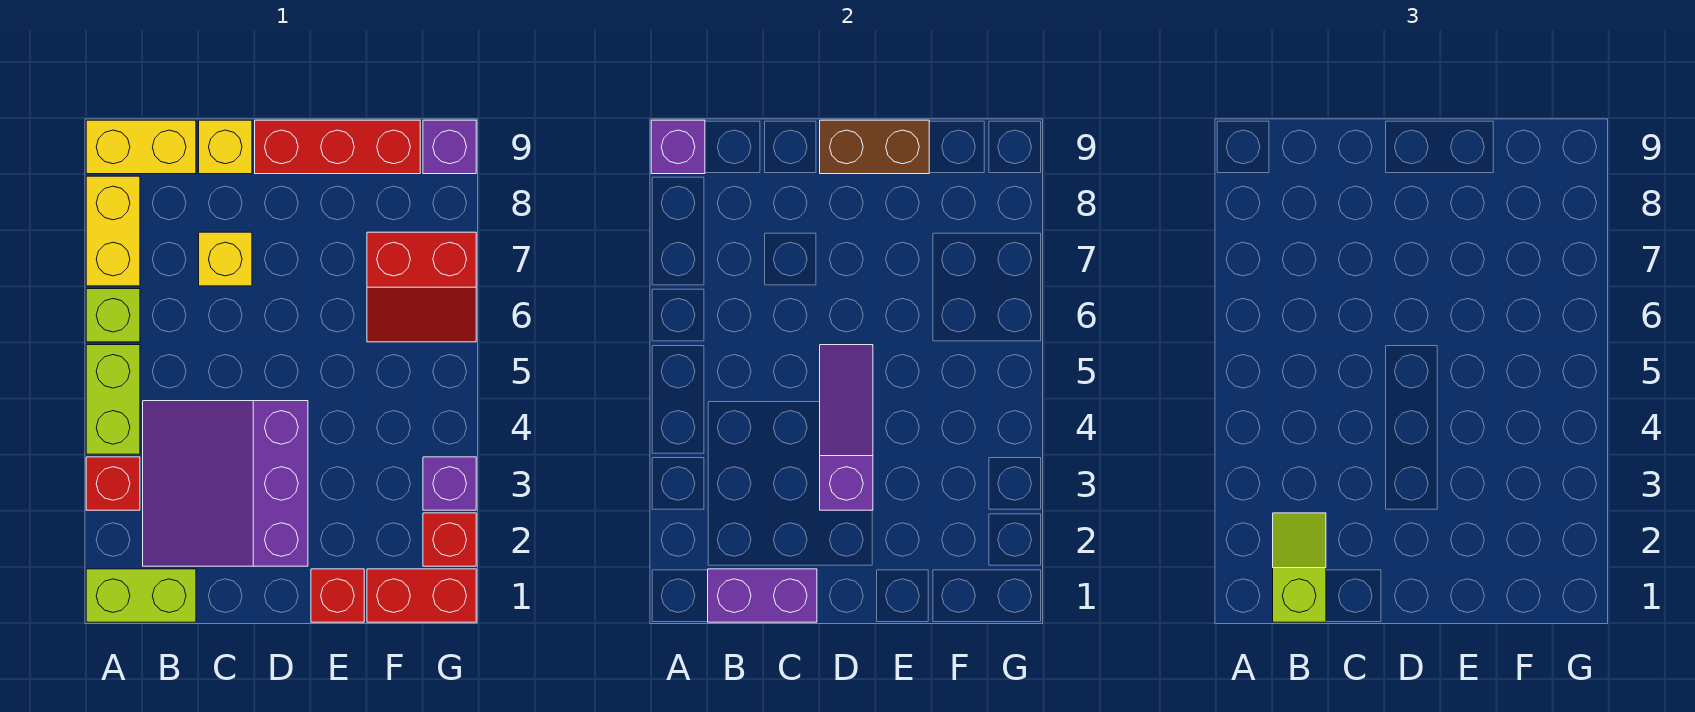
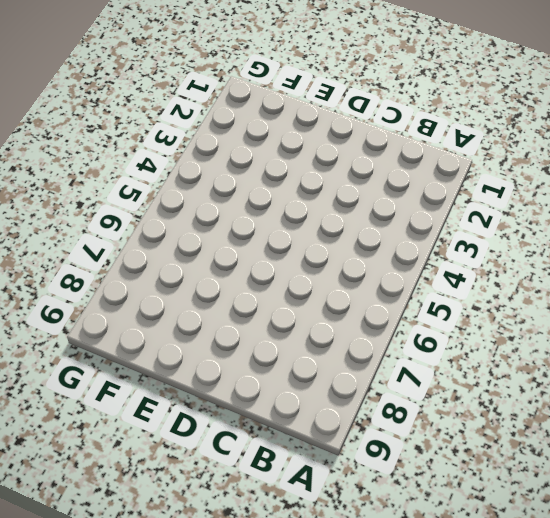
none -> lime brick A1:B1 level 1
none -> red brick A3 level 1
none -> lime brick A4:A5 level 1

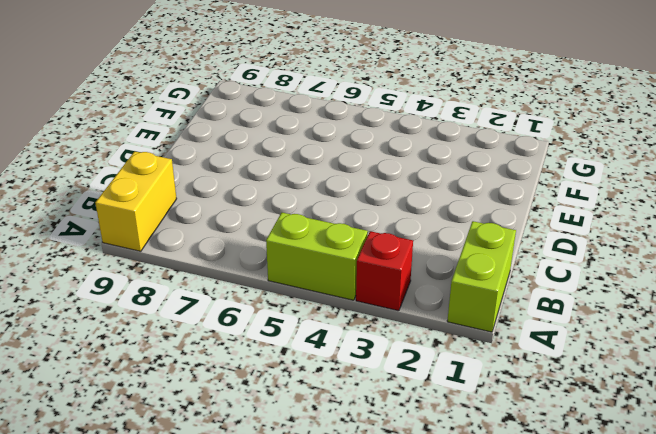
none -> lime brick A6 level 1
none -> yellow brick A7:A8 level 1
none -> purple slope B2:D4 level 1 top D

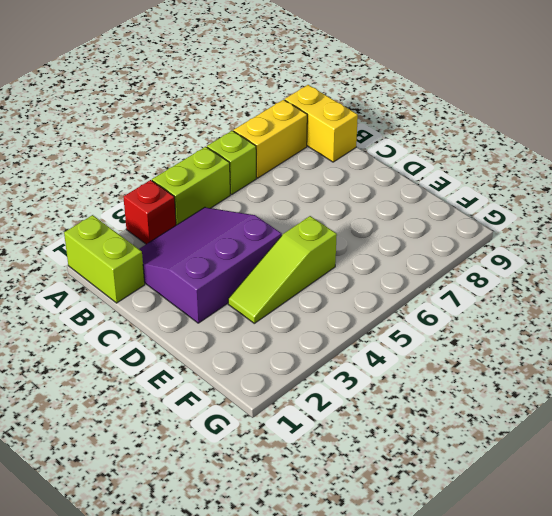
lime slope E3:E5 level 1 top 5 -> none
none -> yellow brick C7 level 1
none -> yellow brick C9 level 1
none -> red brick D9:F9 level 1

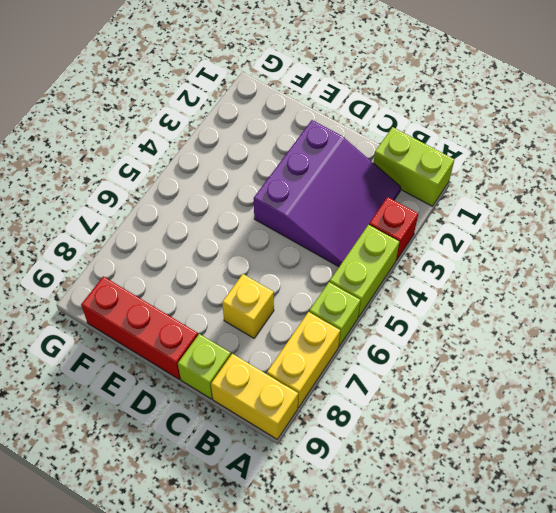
lime brick C9 level 1 -> yellow brick C9 level 1
none -> red brick E1 level 1
none -> red brick F1:G1 level 1
none -> red slope F6:G7 level 1 top 7

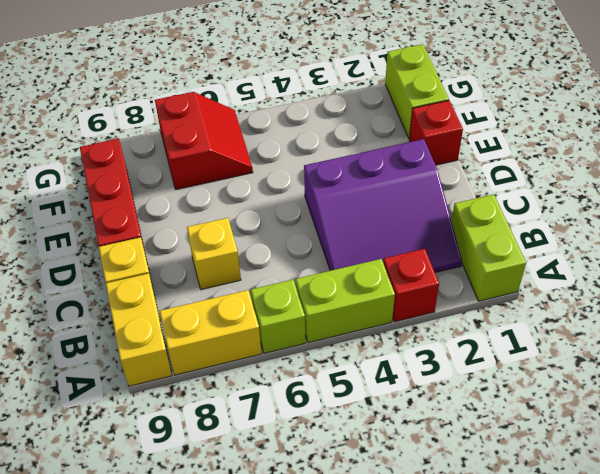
lime brick F1:G1 level 1 -> red brick F1:G1 level 1
none -> red brick G2 level 1
none -> purple brick G3 level 1
none -> purple brick G9 level 1

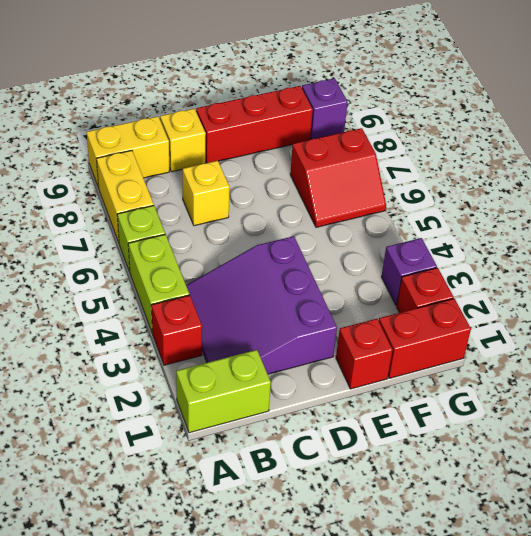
none -> purple brick A9 level 2
none -> purple brick B1:C1 level 2
none -> purple slope D3:D5 level 2 top 3

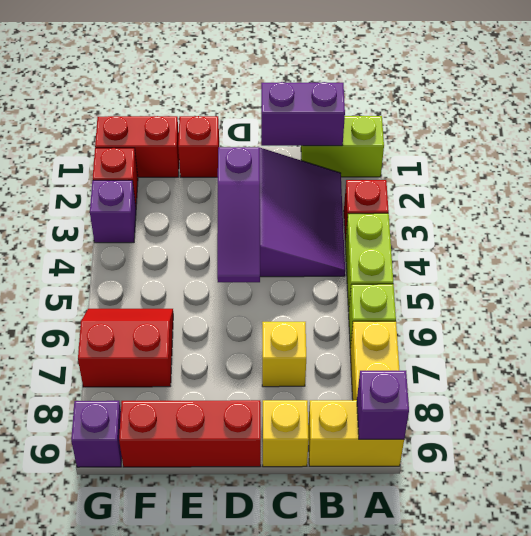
none -> brown brick D9:E9 level 2
none -> lime slope B1:B2 level 3 top 1

